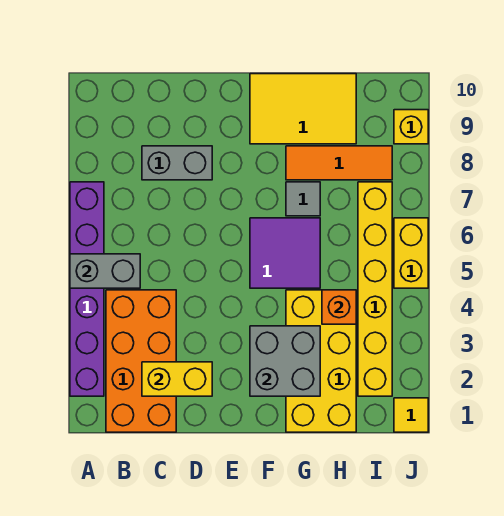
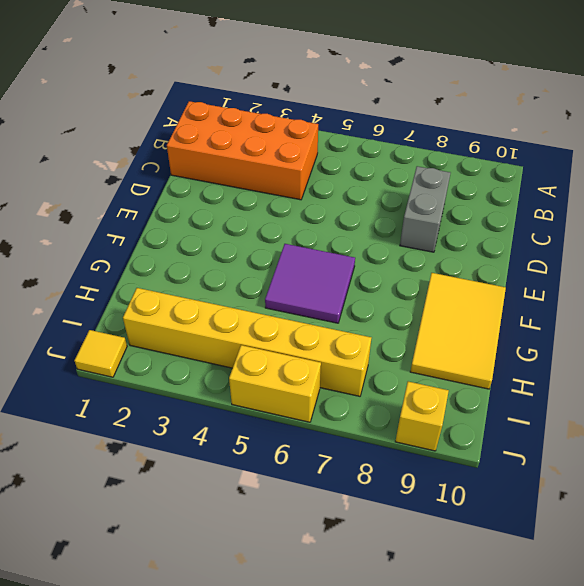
none -> purple brick A2:A7 level 1
none -> yellow brick G1:H4 level 1
none -> grey tile G7 level 1

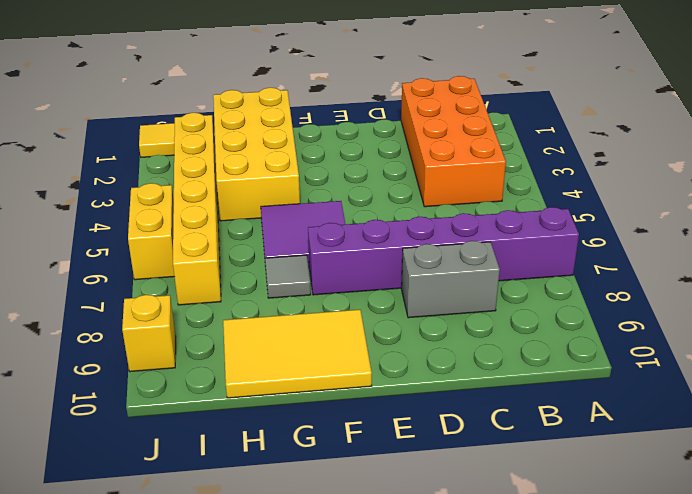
purple brick A7:F7 level 1 -> purple brick A2:A7 level 1
none -> orange tile G8:I8 level 1
none -> grey brick A5:B5 level 2
none -> yellow brick C2:D2 level 2

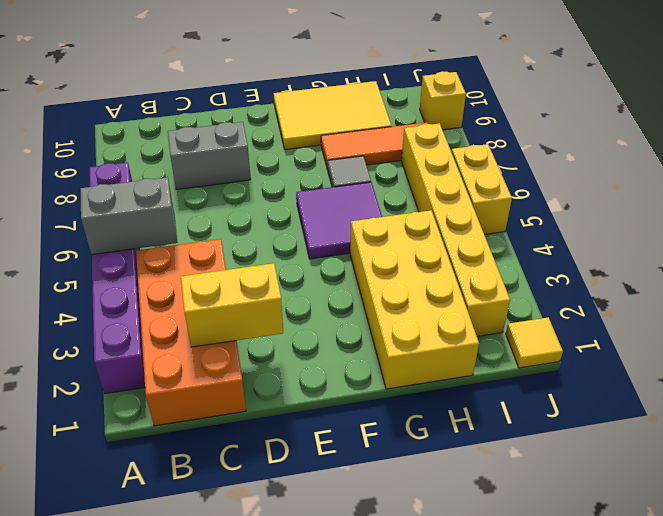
none -> grey brick F2:G3 level 2
none -> orange brick H4 level 2

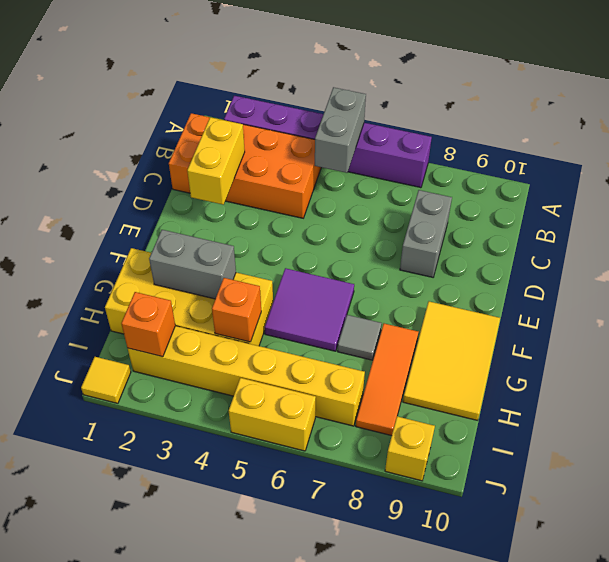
grey brick G2:G3 level 2 -> grey brick F2:G3 level 2
orange brick I2 level 2 -> none

